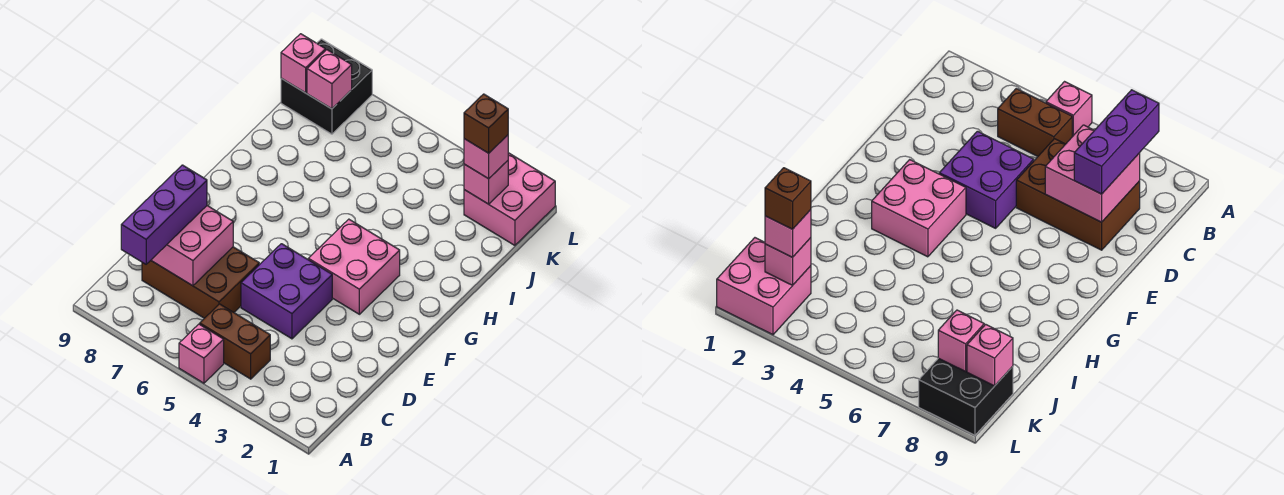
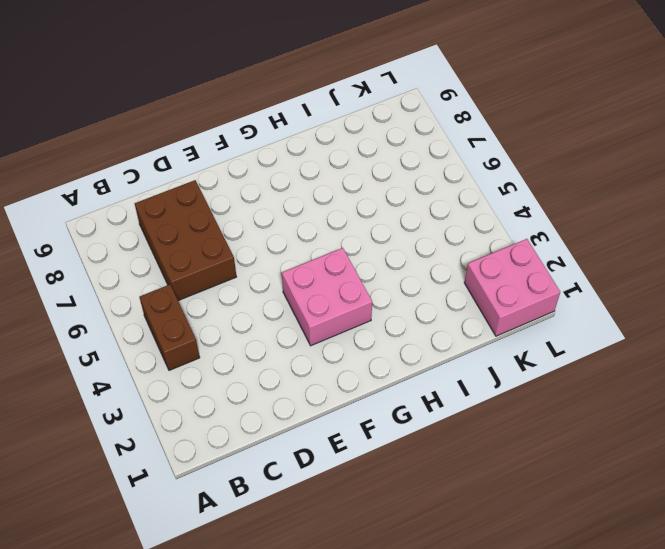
none -> pink brick A5 level 1
none -> purple brick D4:E5 level 1
none -> black brick K8:L9 level 1

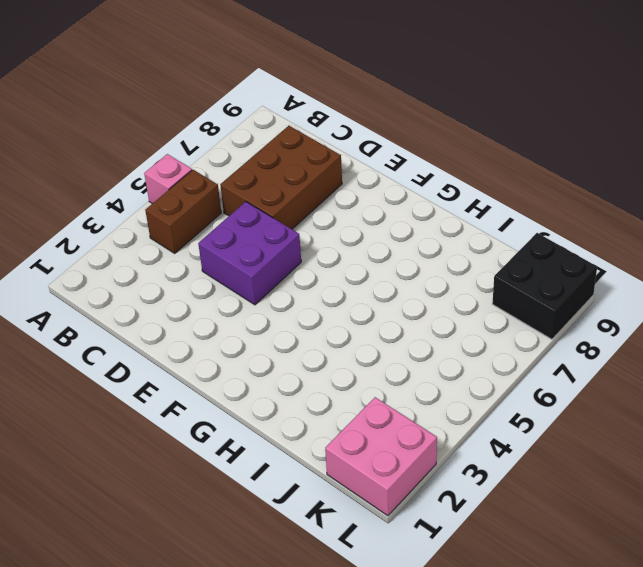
none -> pink brick F3:G4 level 1
none -> pink brick C7:D8 level 2
none -> pink brick K2 level 2

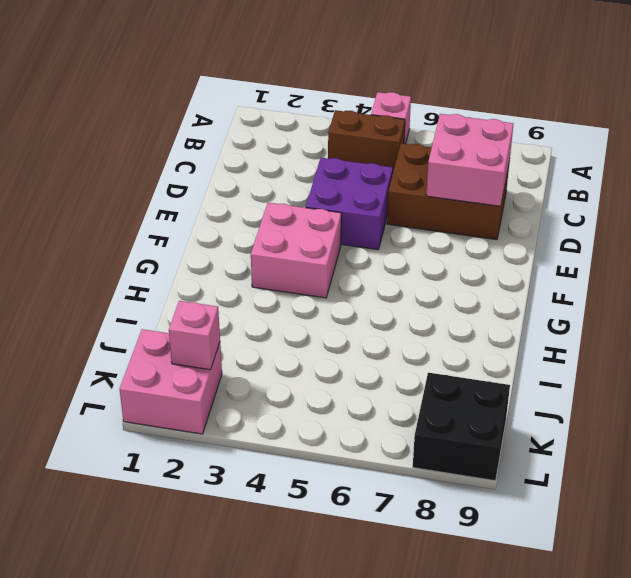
none -> pink brick K8 level 2
none -> pink brick K9 level 2
none -> purple brick B8:D8 level 3

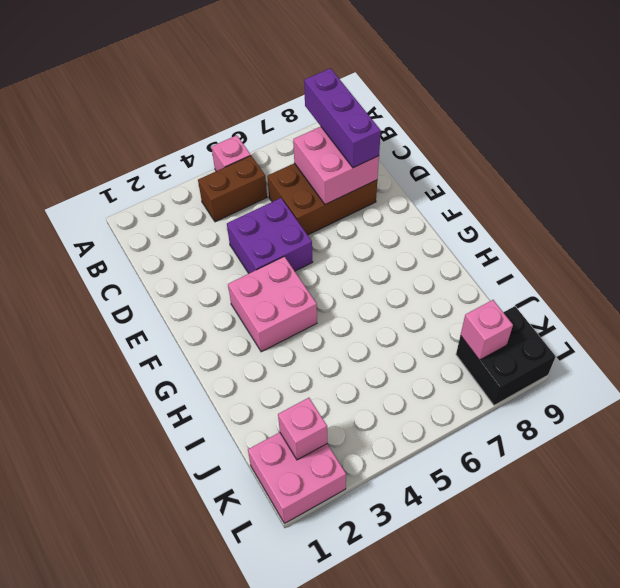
none -> pink brick K9 level 2
none -> pink brick K2 level 3
none -> brown brick K2 level 4

